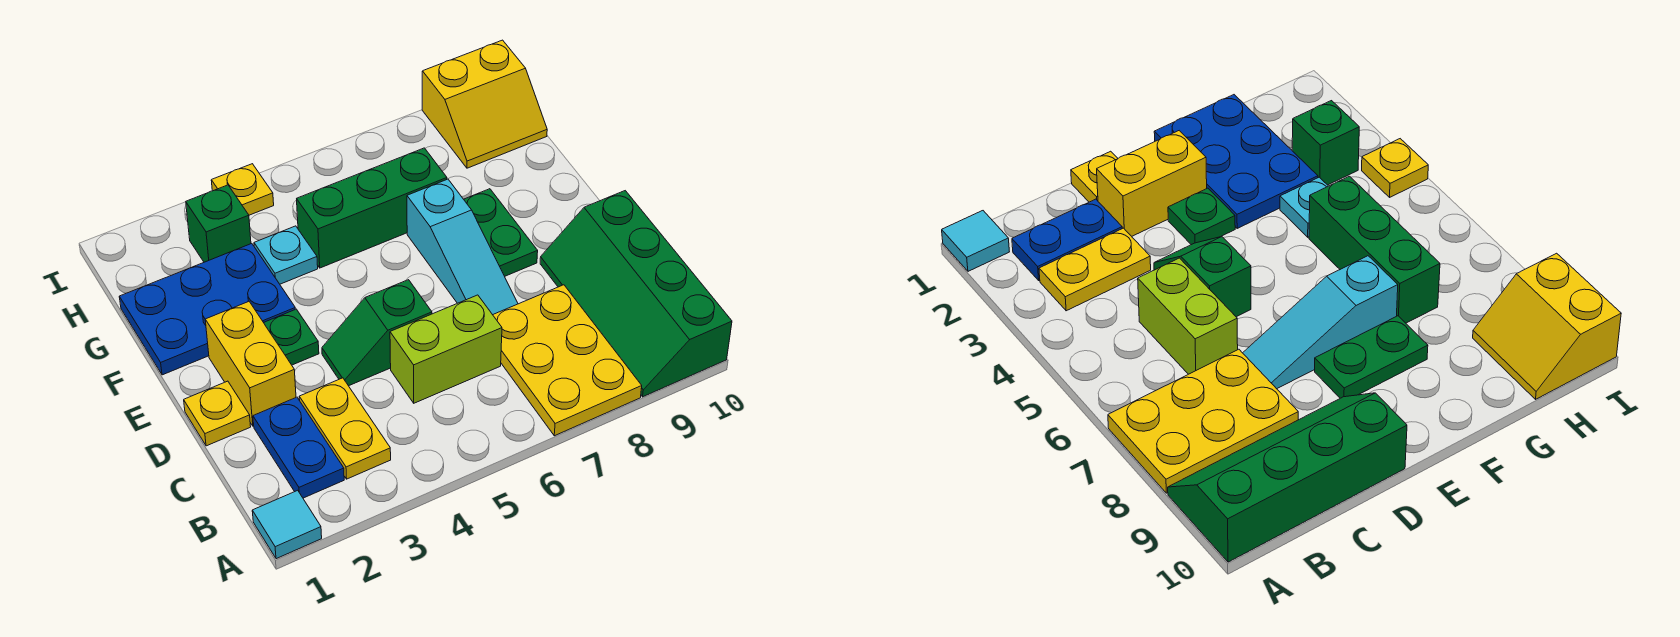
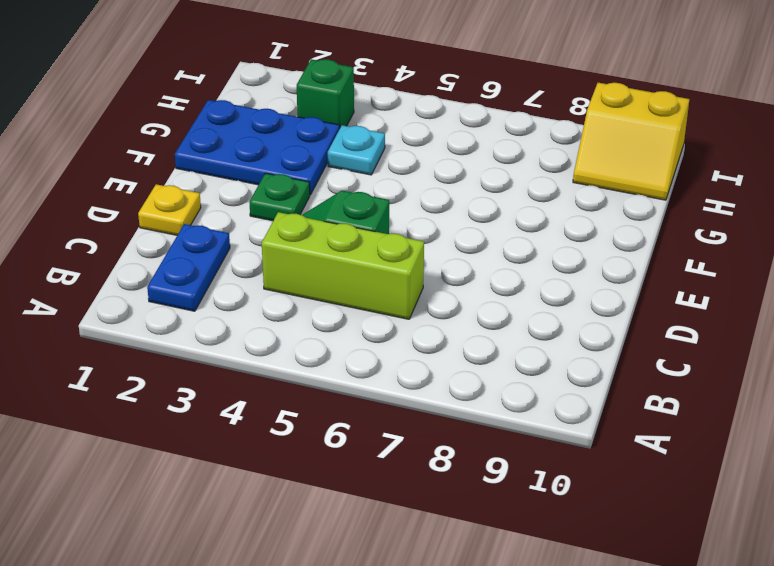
lime brick C4:C6 level 1 -> lime brick C5:C6 level 1
none -> cyan tile A1 level 1
none -> yellow plate A7:C8 level 1
none -> green slope A9:D10 level 1 top 10

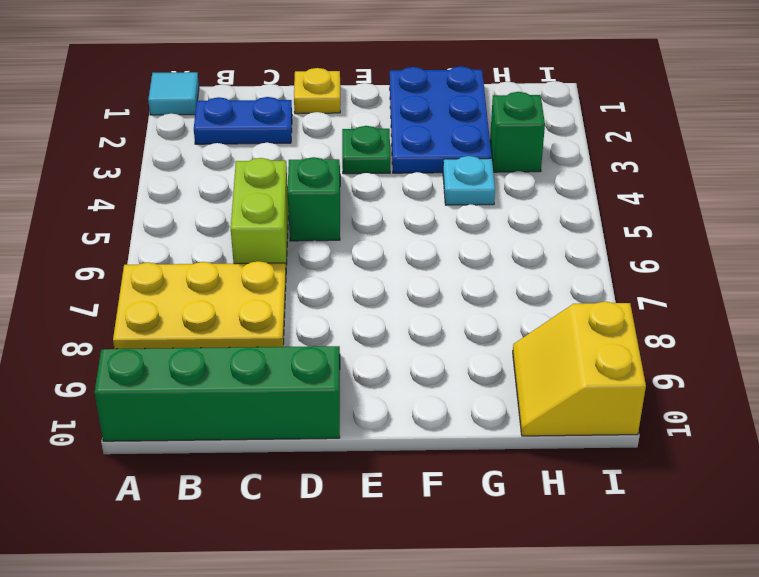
none -> yellow plate B3:C3 level 1
none -> yellow brick D2:E2 level 1
none -> cyan slope D7:F7 level 1 top F

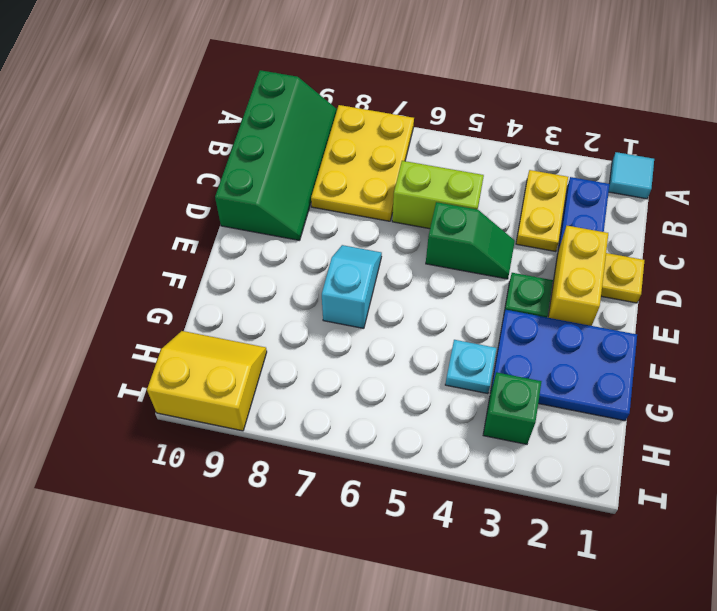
cyan slope E7:F7 level 1 top F -> cyan slope D7:F7 level 1 top F
none -> green plate E8:F8 level 1
none -> green brick G5:G7 level 1
none -> yellow plate I4 level 1

